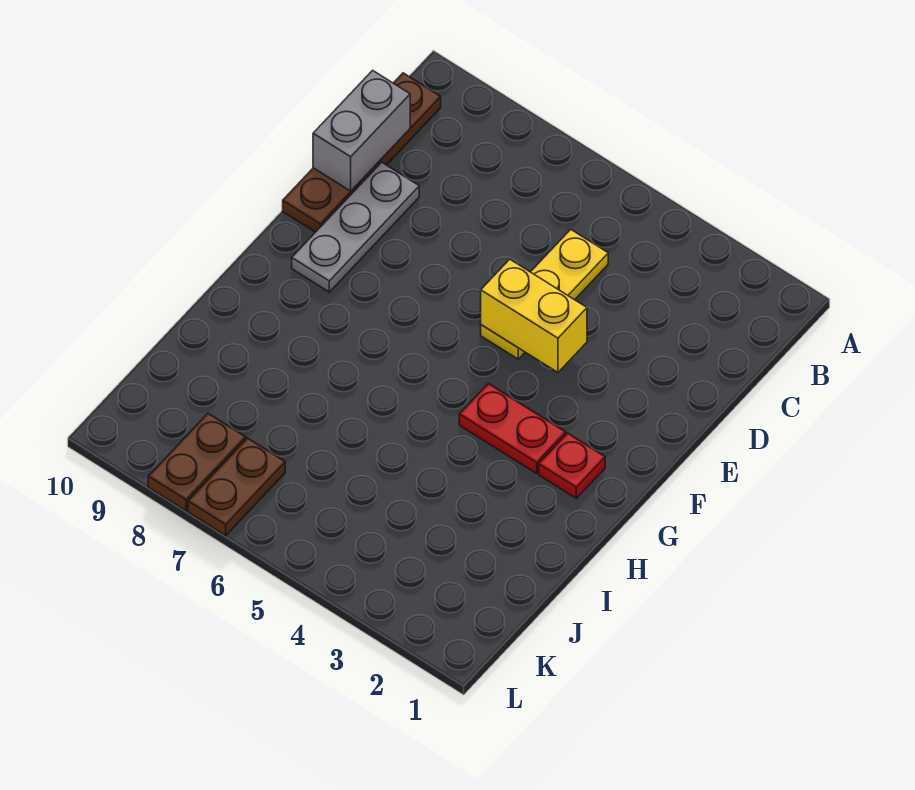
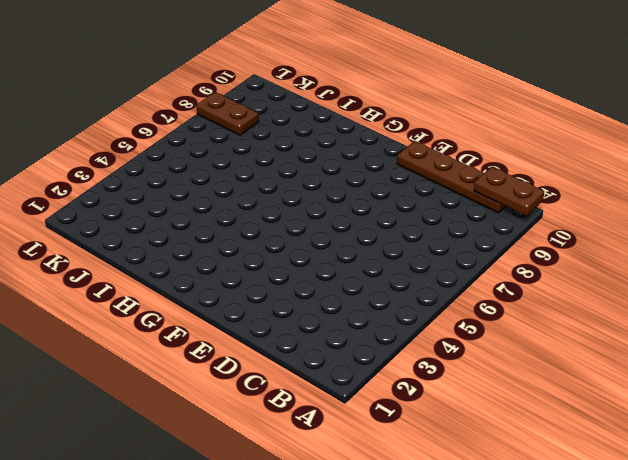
brown plate A10:B10 level 2 -> brown plate K7:L7 level 1
none -> yellow plate C5:E5 level 1
none -> grey plate D9:F9 level 1

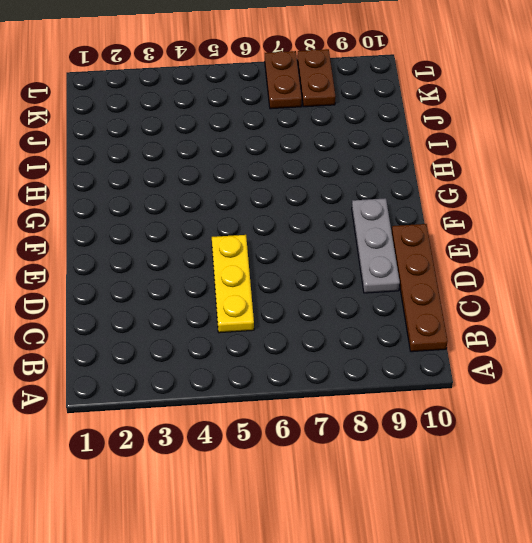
none -> red plate G2 level 1
none -> red plate G3:G4 level 1

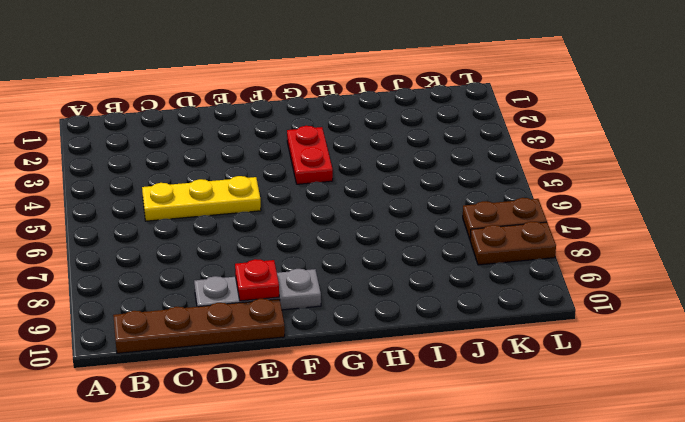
red plate E9 level 2 -> red plate G2 level 1
none -> grey brick C10:D10 level 2
none -> yellow brick E4:E5 level 2

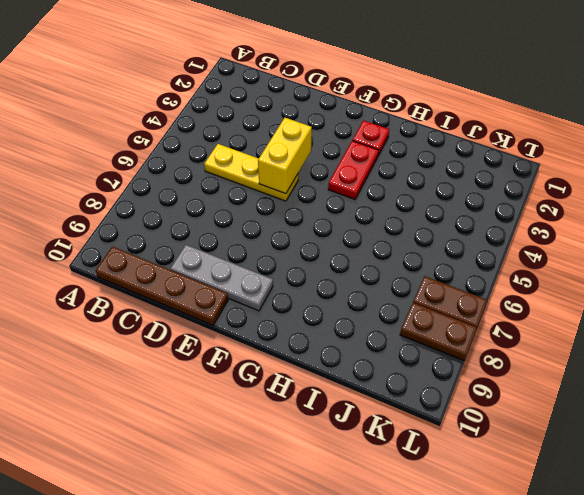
none -> grey brick C10:D10 level 2

